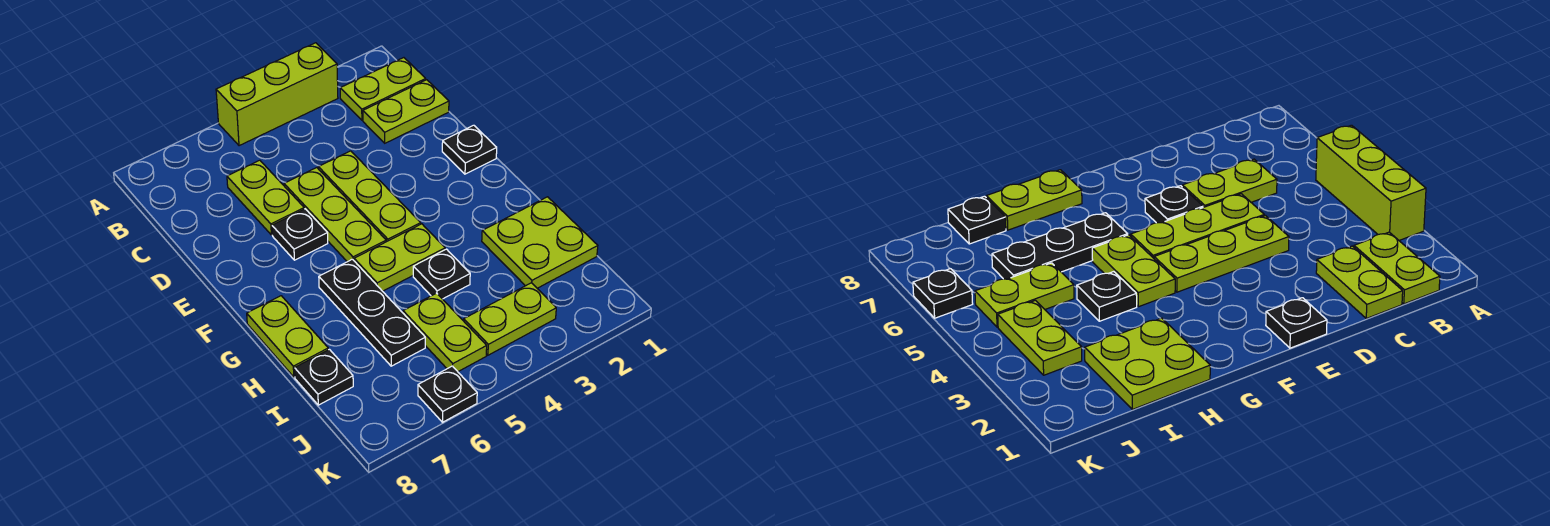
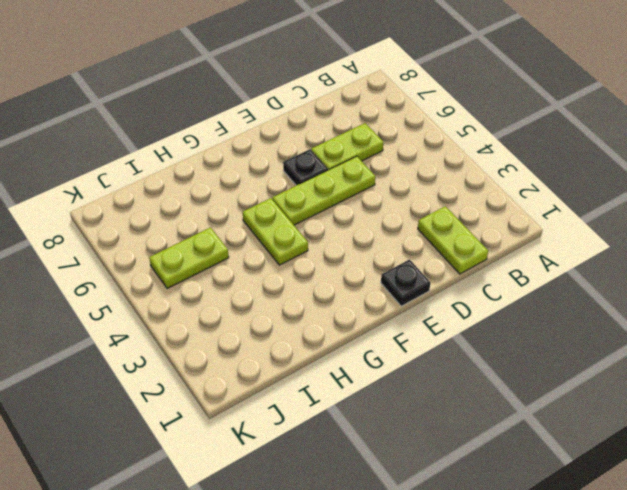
none -> lime brick A3:A5 level 1
none -> lime plate B1:B2 level 1
none -> lime plate D4:F4 level 1

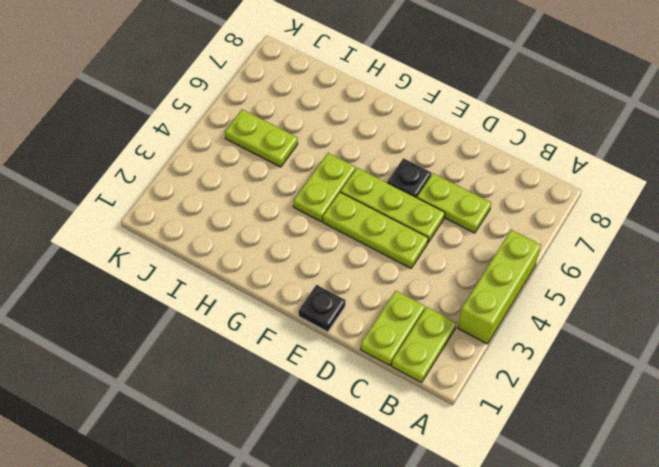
none -> black plate G6:I6 level 1
none -> lime plate G8:H8 level 1
none -> lime plate H1:I2 level 1

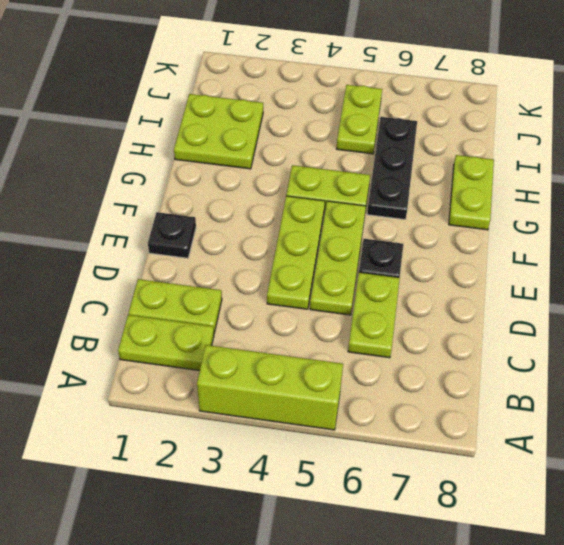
none -> black plate H4 level 1
none -> black plate I8 level 1
none -> lime plate J3:J4 level 1

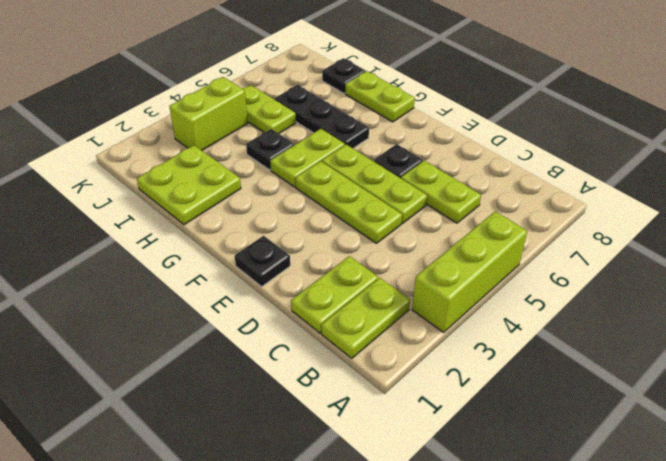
lime brick J3:J4 level 1 -> lime plate J3:J4 level 1
none -> black plate K6 level 1

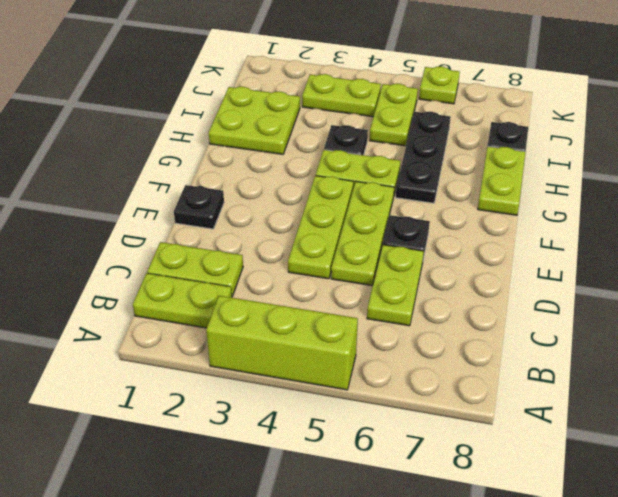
lime plate K6 level 1 -> black plate K6 level 1

